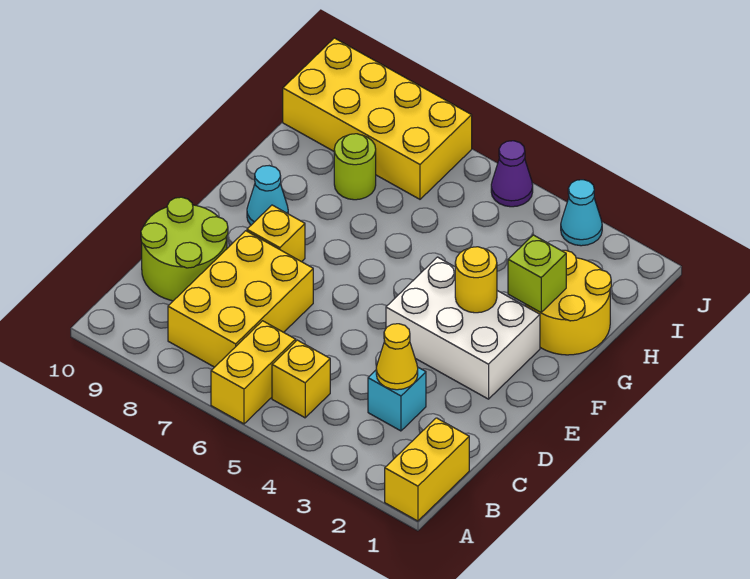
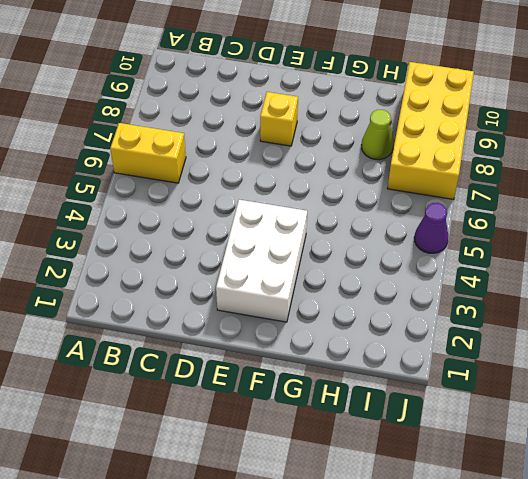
lime cone H8 level 1 -> lime round brick H8 level 1
none -> yellow brick A1:B1 level 1
none -> yellow brick B5 level 1
none -> yellow brick B7:D8 level 1

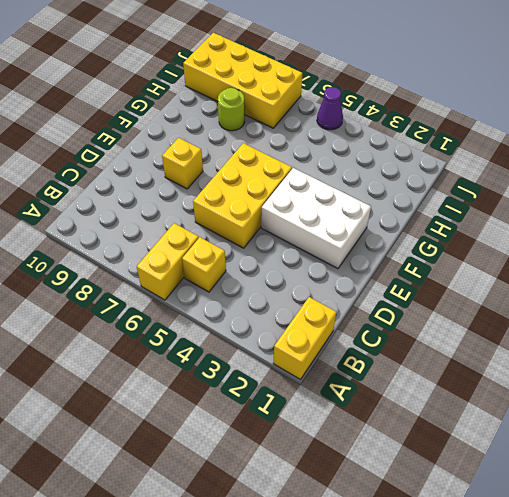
yellow brick D5:F6 level 1 -> yellow brick B7:D8 level 1
none -> cyan brick C3 level 1
none -> lime round brick C9:D10 level 1
none -> cyan cone F9 level 1

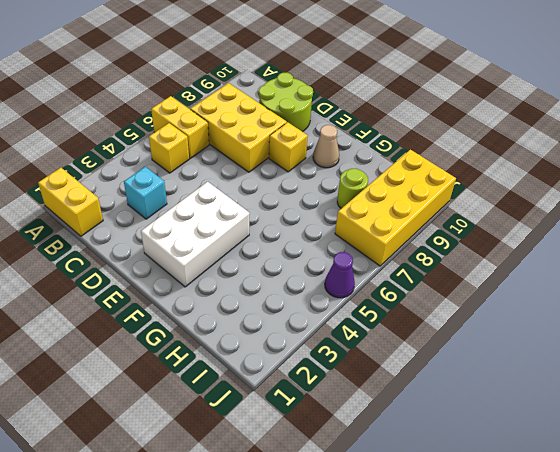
tan cone F9 level 1 -> cyan cone F9 level 1
none -> yellow round brick G1:H2 level 1
none -> cyan cone J3 level 1
none -> yellow cone C3 level 2

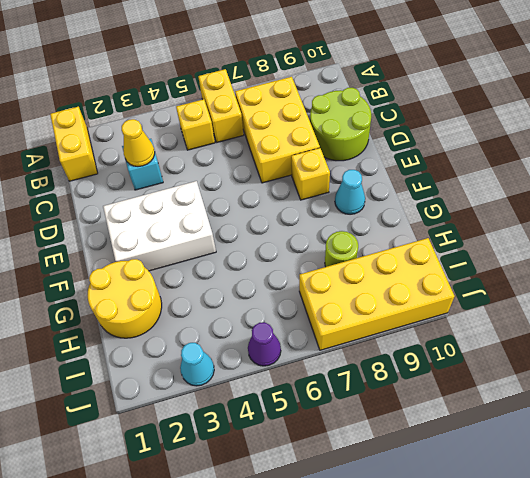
none -> yellow round brick F3 level 2
none -> lime brick G2 level 2

